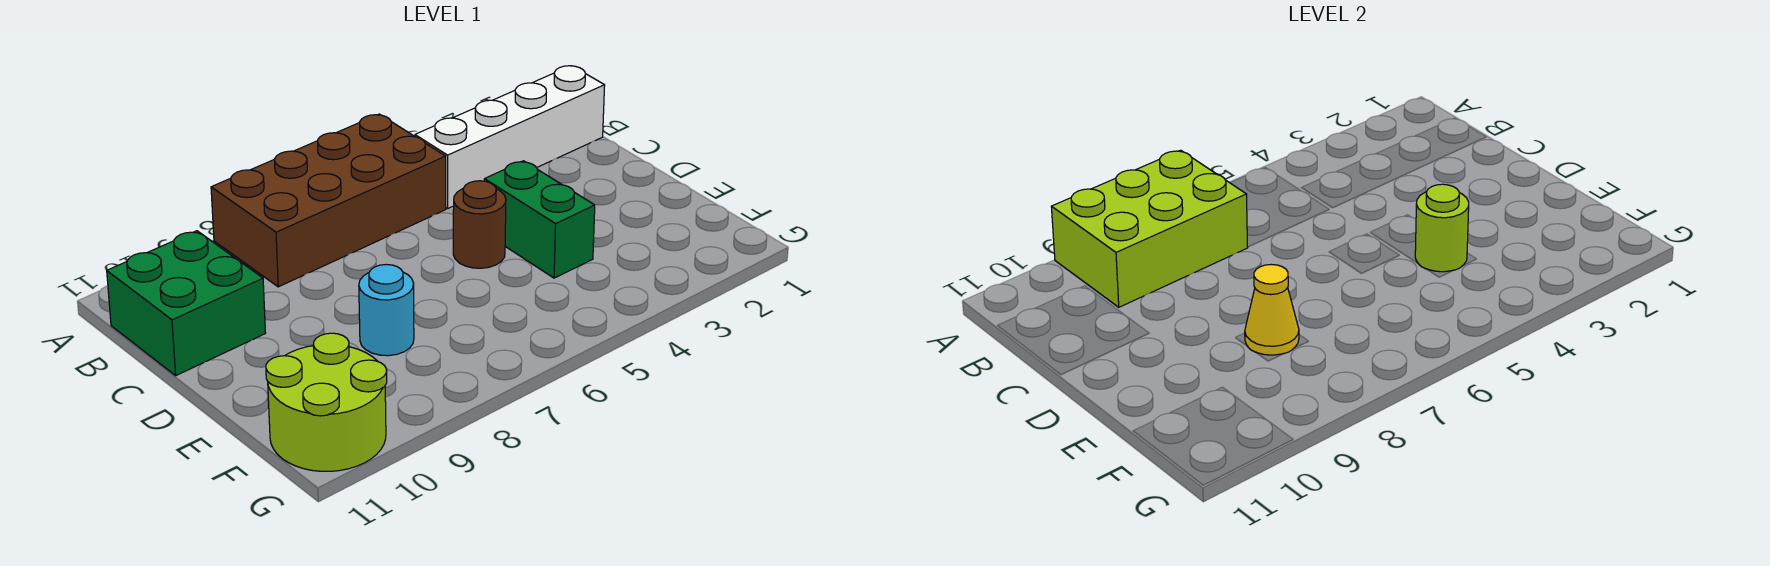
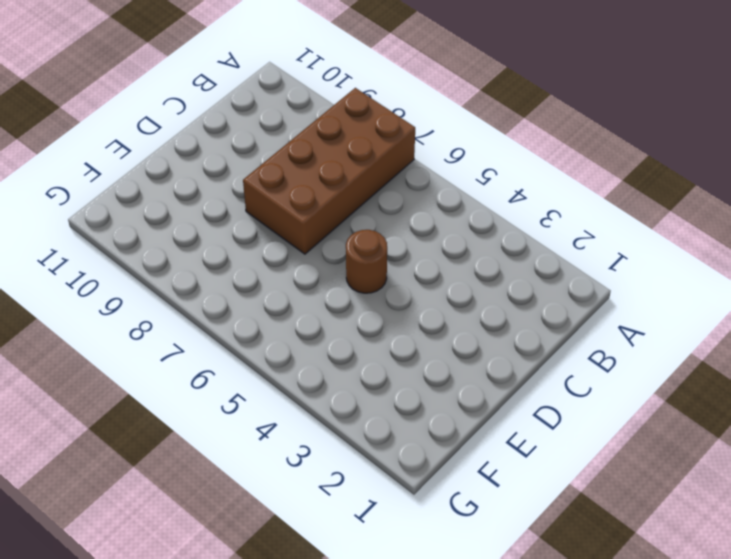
brown brick A7:D8 level 1 -> brown brick A5:B8 level 1
none -> white brick B1:B4 level 1
none -> green brick B10:C11 level 1

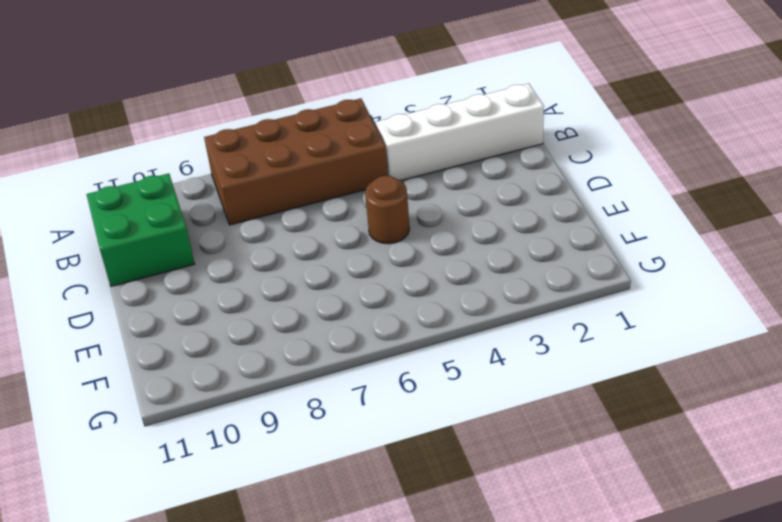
none -> green brick D4:E4 level 1
none -> cyan round brick E8 level 1

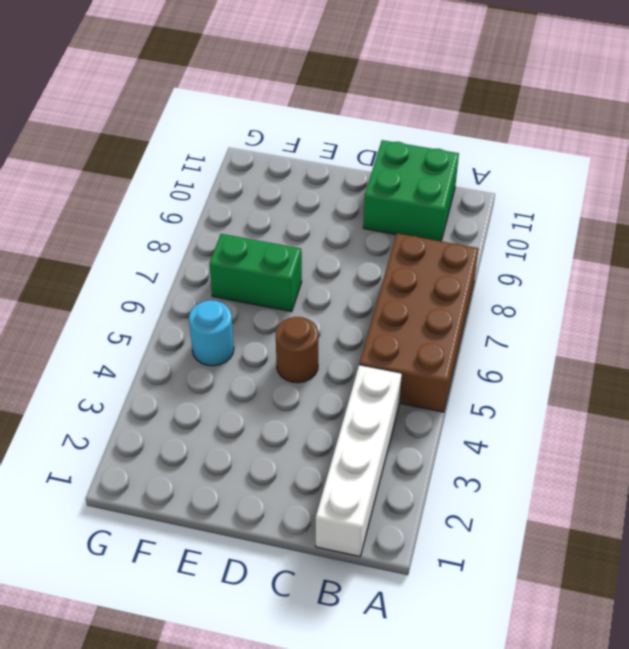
green brick E7:F7 level 1 -> green brick D4:E4 level 1
cyan round brick F5 level 1 -> cyan round brick E8 level 1
none -> lime round brick F10:G11 level 1
none -> lime brick A7:B9 level 2

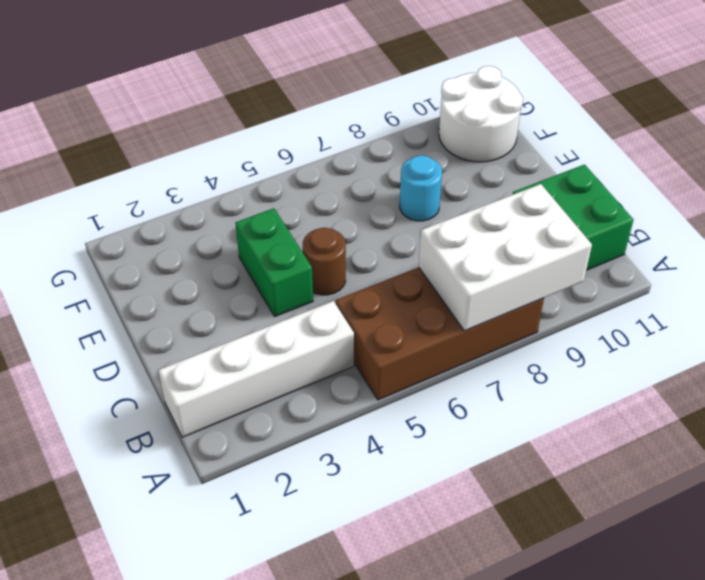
white brick A7:B9 level 2 -> lime brick A7:B9 level 2
white round brick F10:G11 level 1 -> lime round brick F10:G11 level 1
none -> lime round brick E4 level 2
none -> yellow cone E8 level 2

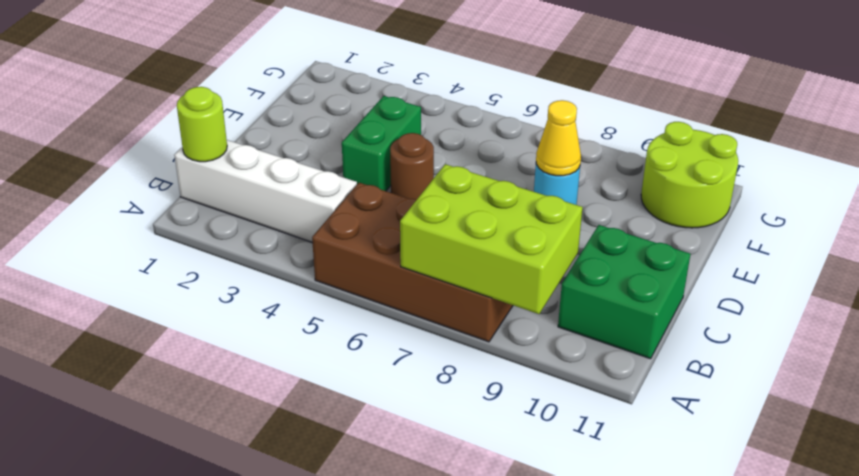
lime round brick B1 level 2 -> lime round brick E4 level 2

